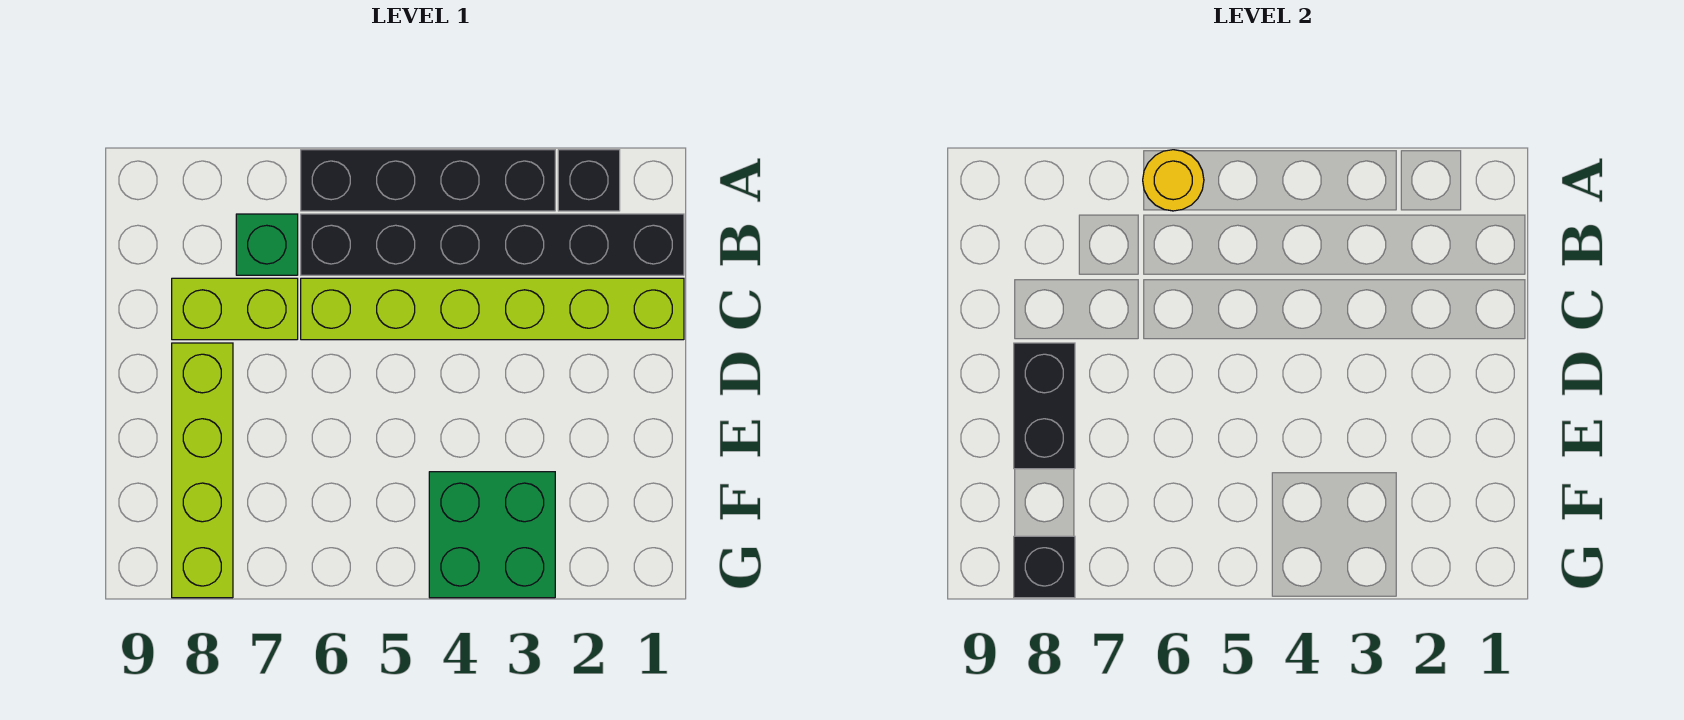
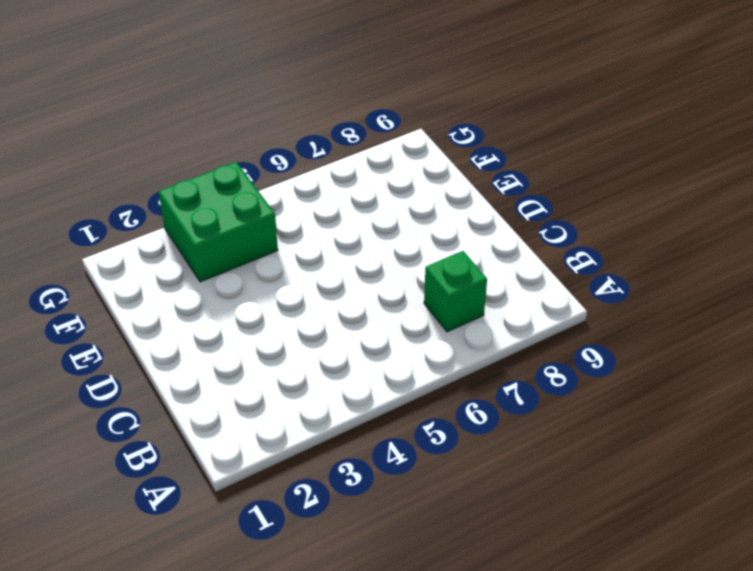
none -> black brick A2 level 1
none -> black brick A3:A6 level 1

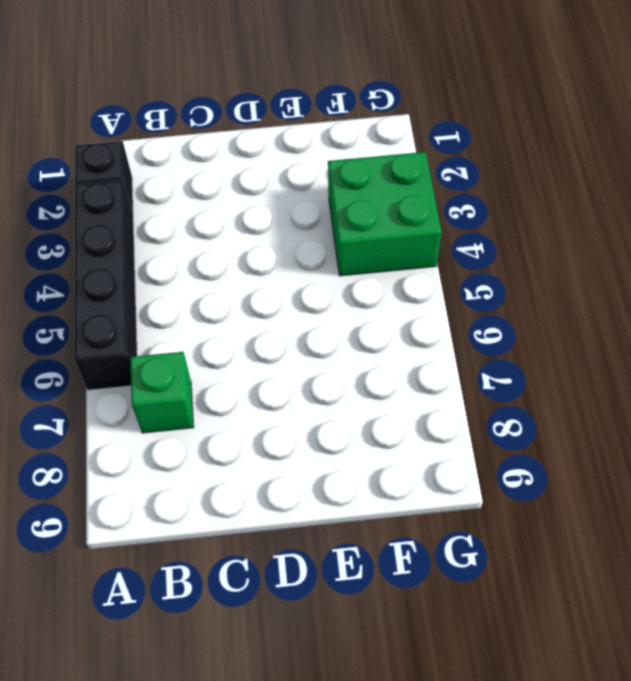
none -> black brick B1:B6 level 1
none -> lime brick C1:C6 level 1

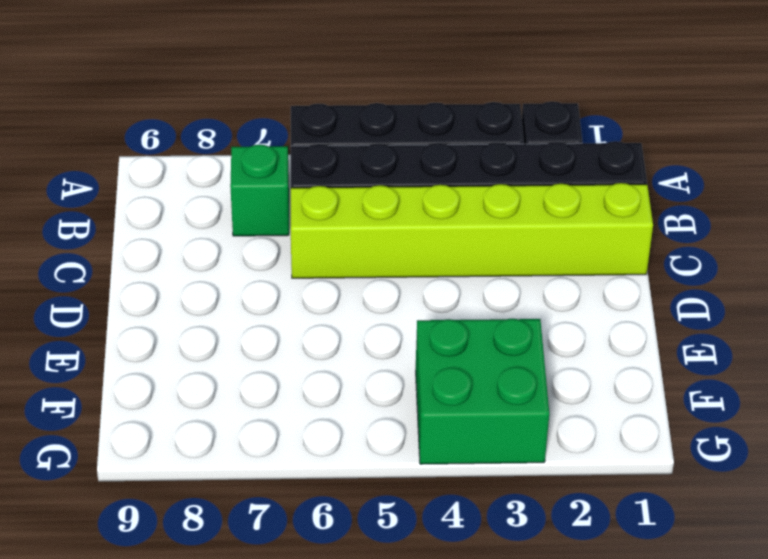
none -> lime brick C7:C8 level 1
none -> lime brick D8:G8 level 1

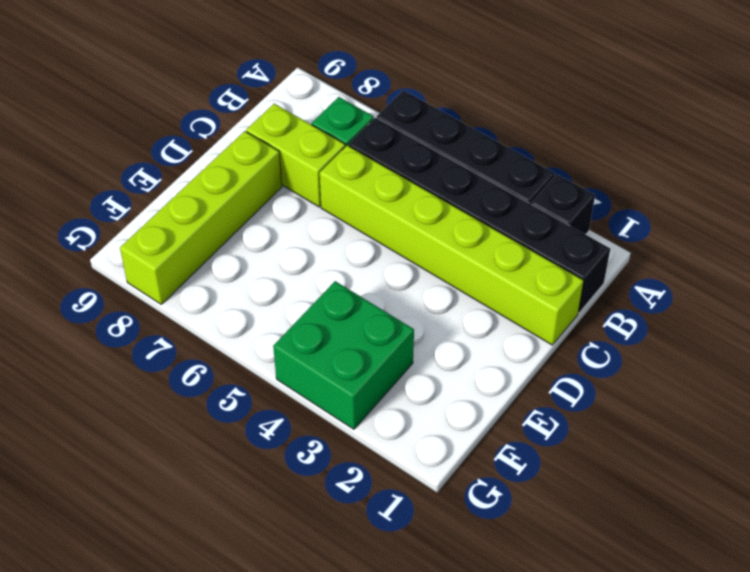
none -> yellow round brick A6 level 2
none -> black brick D8:E8 level 2

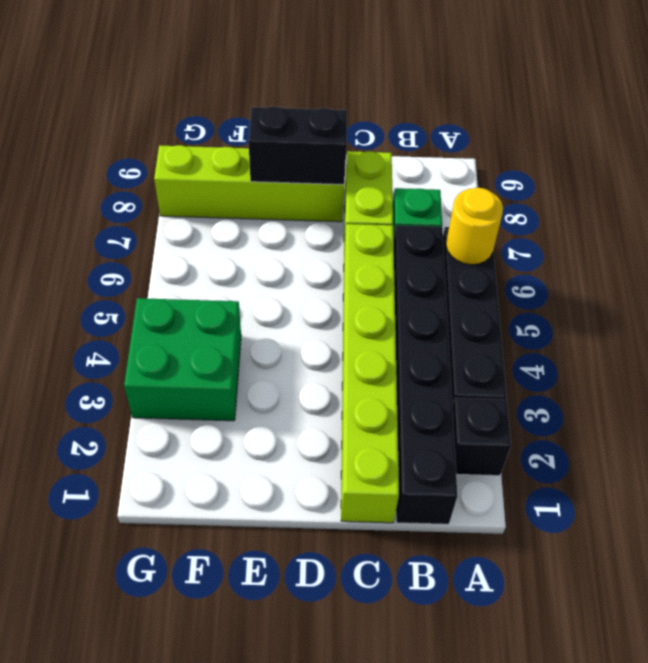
none -> black brick G8 level 2

